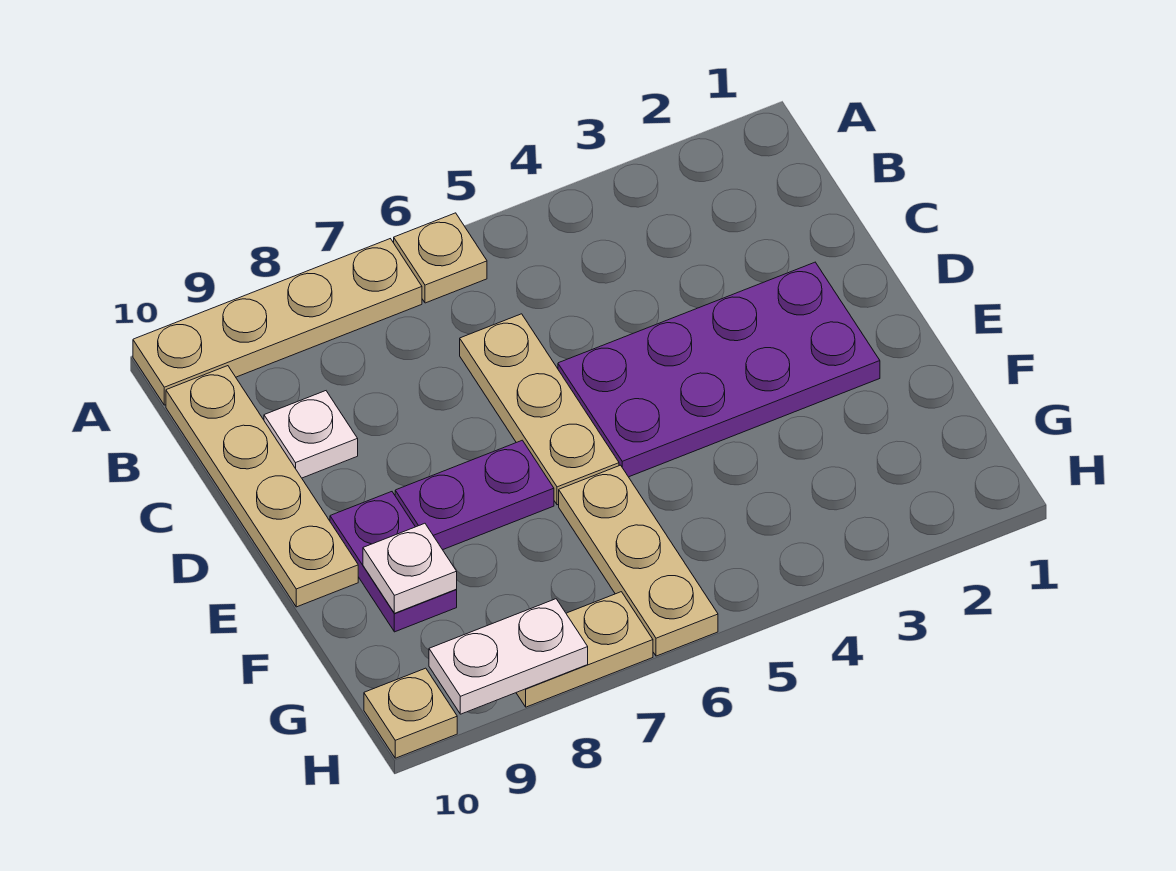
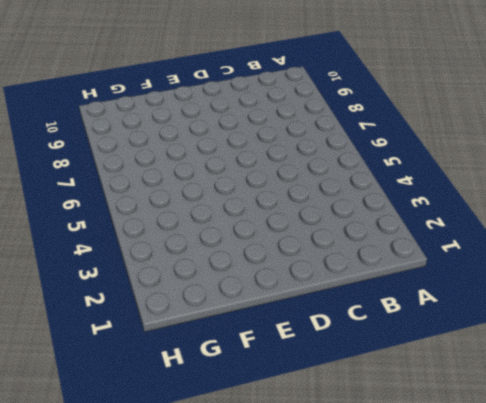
none -> tan plate A6 level 1
none -> tan plate A7:A10 level 1
none -> tan plate B10:E10 level 1

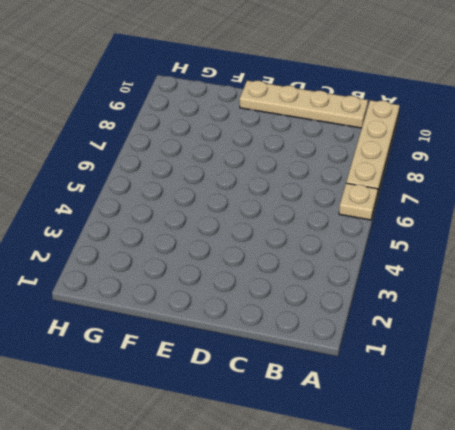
none -> tan plate C6:E6 level 1
none -> white plate C9 level 1
none -> purple plate D2:E5 level 1

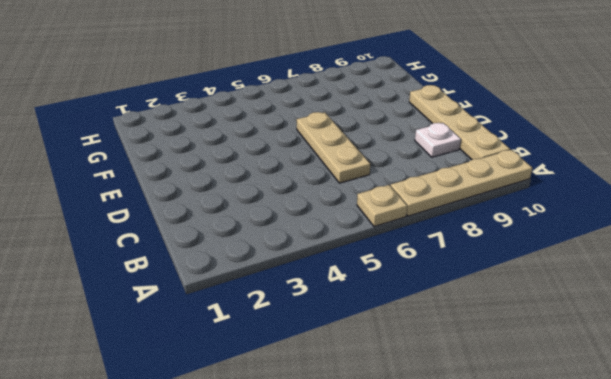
none -> purple plate D2:E5 level 1
none -> purple plate E7:E8 level 1
none -> purple plate E9:F9 level 1

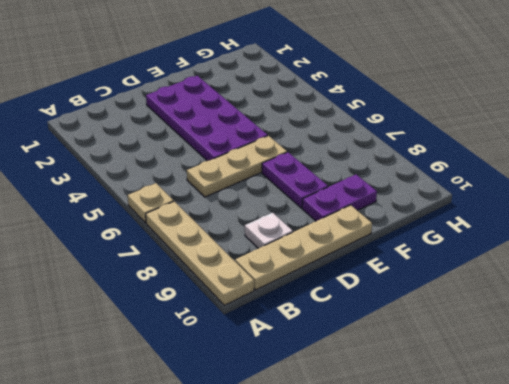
none -> tan plate F6:H6 level 1
none -> tan plate H7:H8 level 1
none -> tan plate H10 level 1

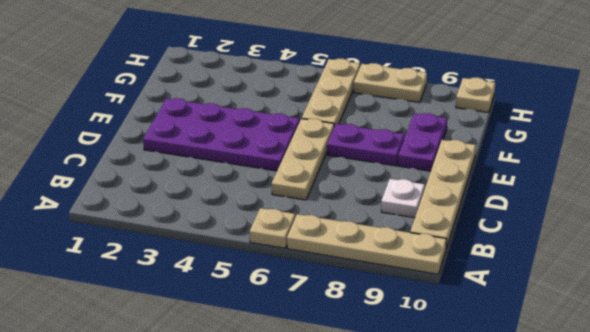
none -> white plate F9 level 2
none -> white plate H8:H9 level 2

